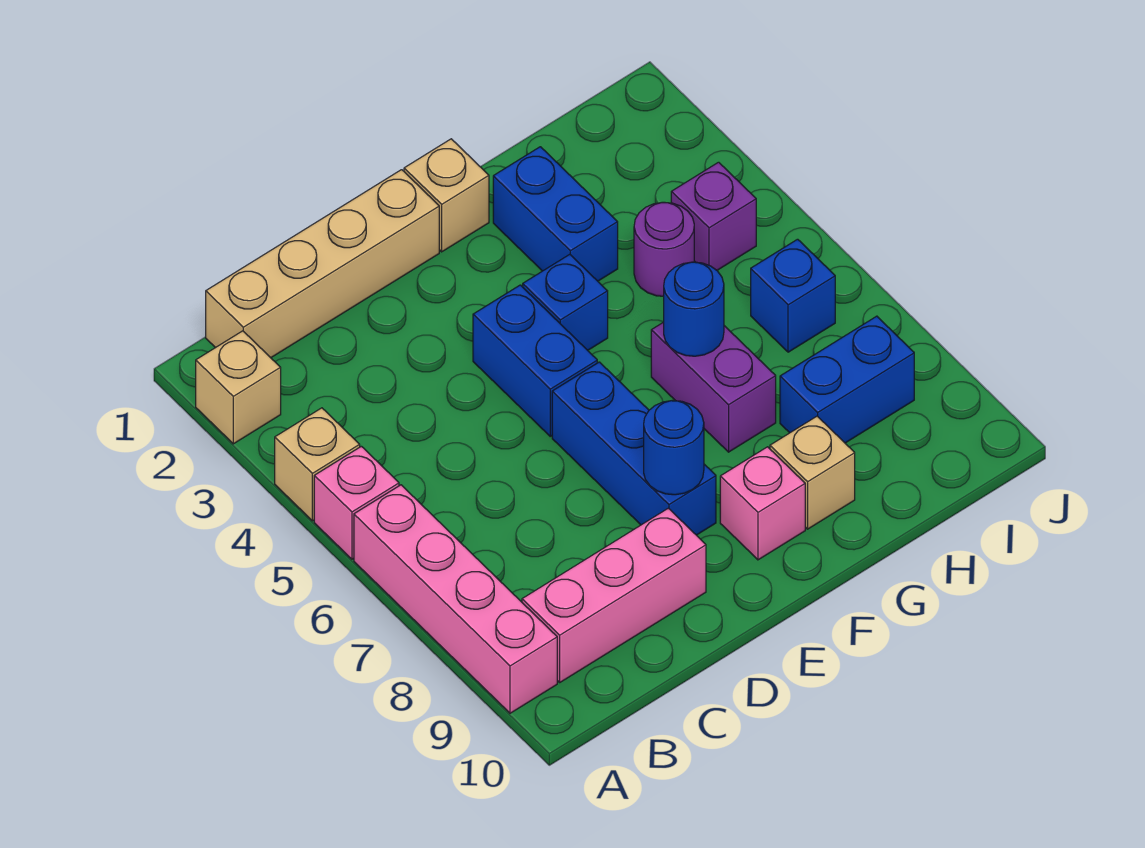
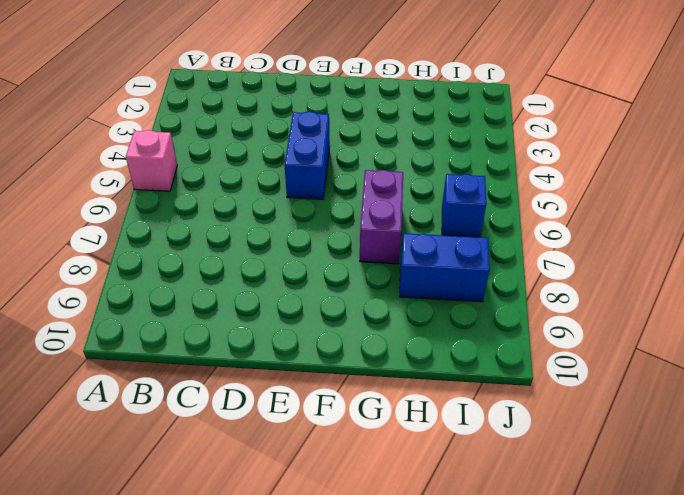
none -> tan brick A2 level 1
none -> tan brick A4 level 1
none -> pink brick A6:A9 level 1

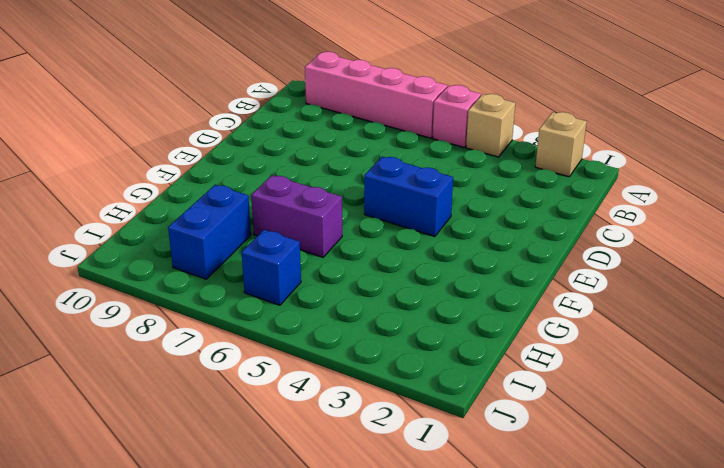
none -> tan brick B1:E1 level 1
none -> pink brick B9:D9 level 1
none -> blue brick E6:E8 level 1

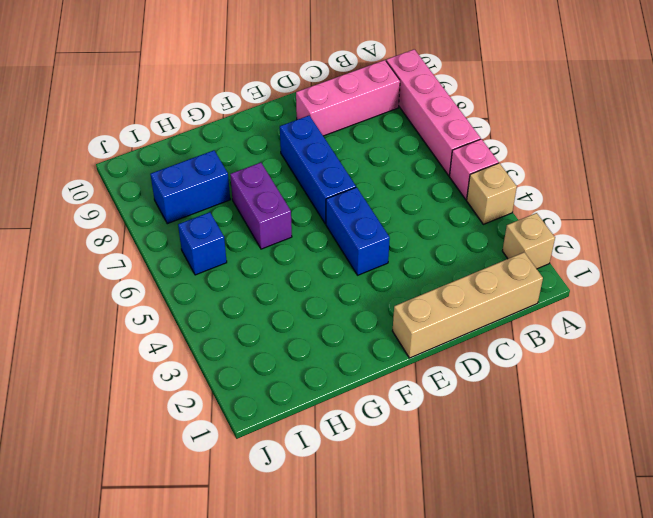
none -> tan brick F1 level 1
none -> blue brick F4 level 1
none -> pink brick F9 level 1

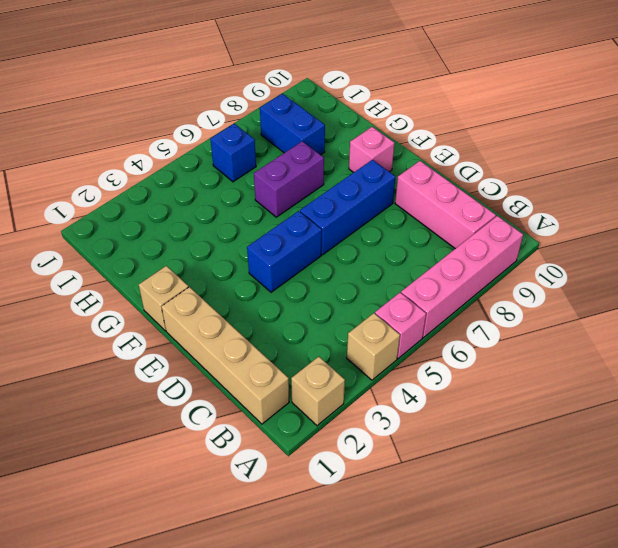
none -> blue brick F4 level 1
none -> blue brick G2:G3 level 1
none -> tan brick G9 level 1

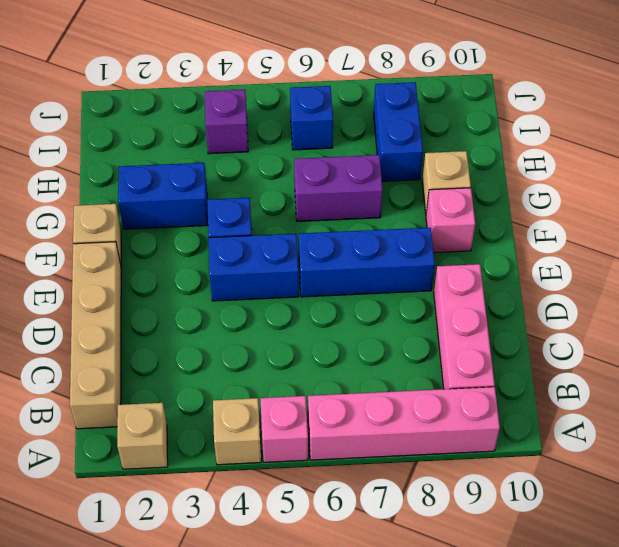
none -> purple round brick H4 level 1
none -> blue round brick E8 level 2
none -> blue round brick G6 level 2

